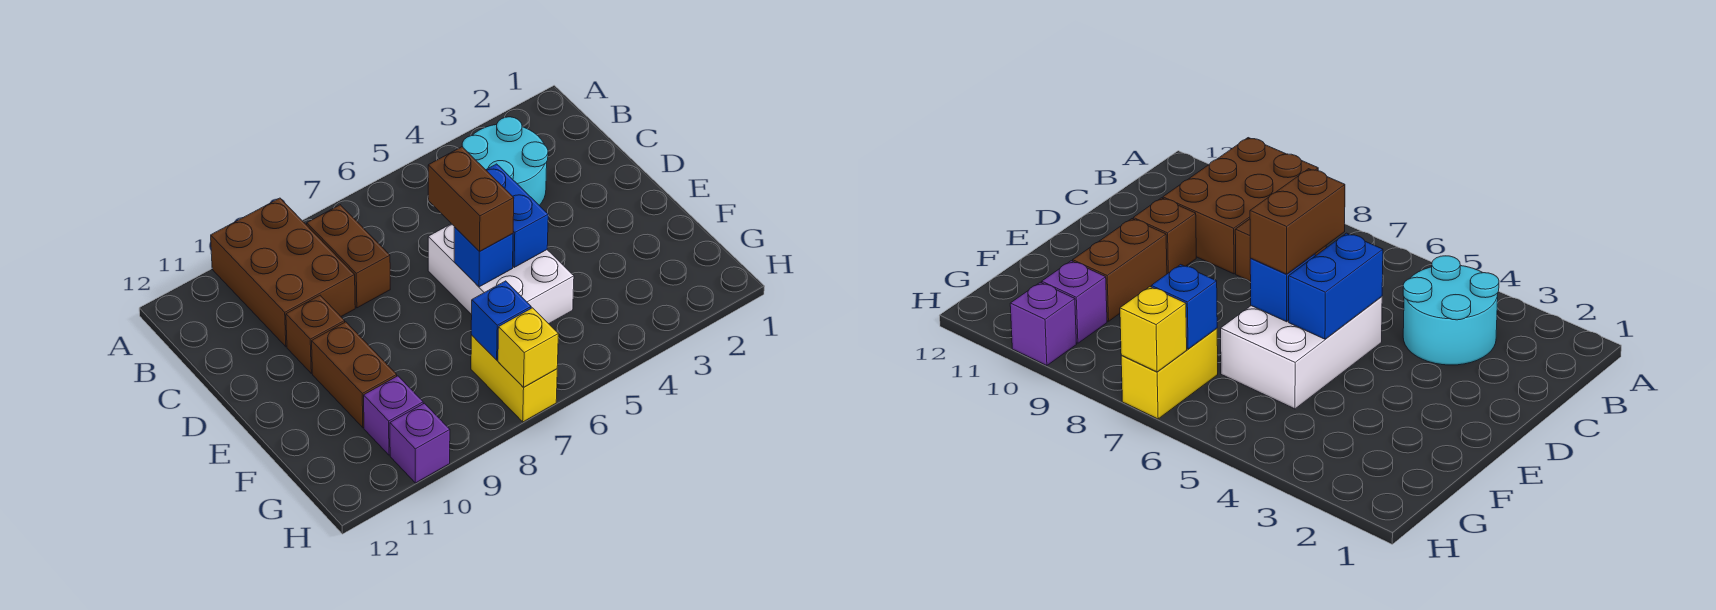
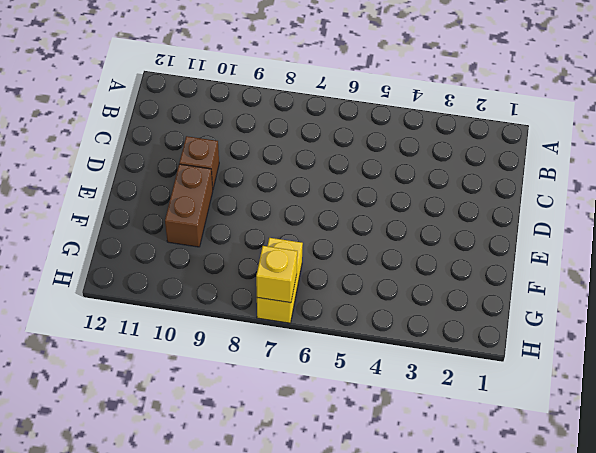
none -> brown brick A9:C10 level 1
none -> cyan round brick B3:C4 level 1
none -> brown brick B8:C8 level 1

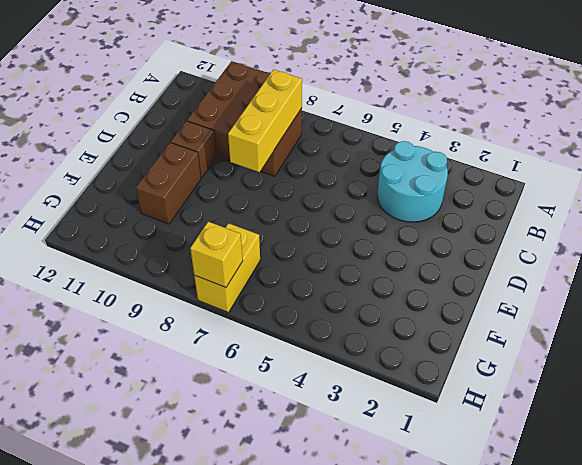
yellow brick B8:D8 level 2 -> none
none -> white brick D5:F6 level 1
none -> purple brick G10 level 1
none -> purple brick H10 level 1

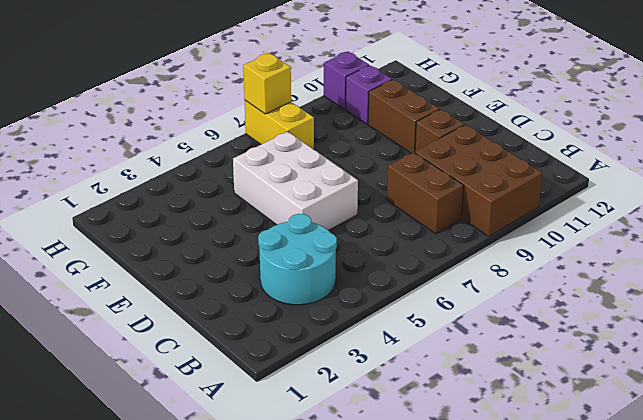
none -> blue brick D5:E5 level 2
none -> blue brick E6 level 2
none -> blue brick G7 level 2

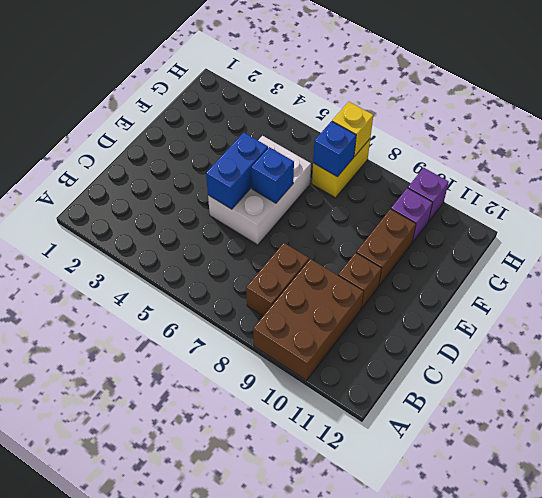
none -> cyan round brick B3:C4 level 1
none -> brown brick D6:E6 level 3

